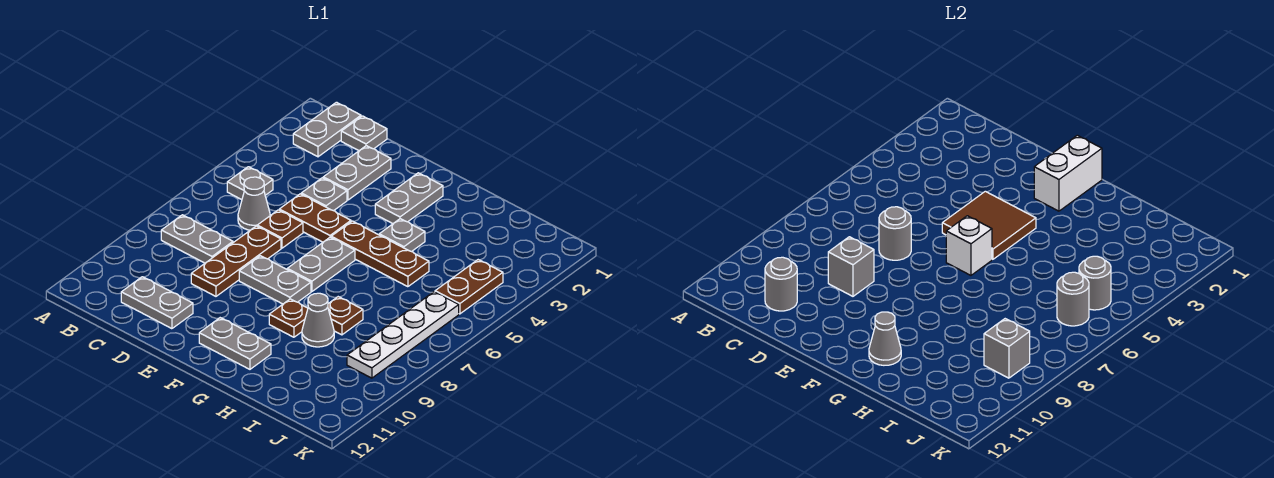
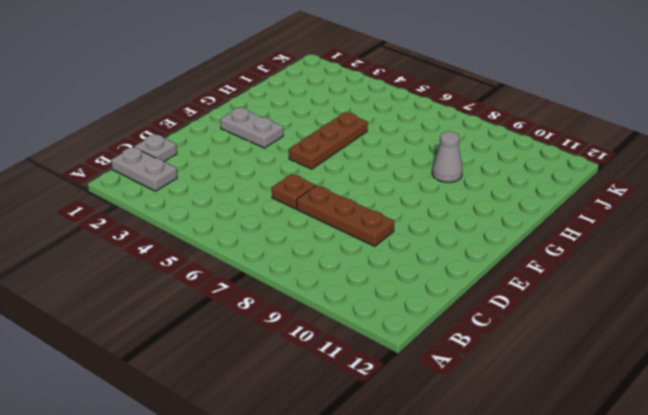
none -> grey plate B5 level 1
none -> grey plate B8:C8 level 1
none -> grey cone C6 level 1
none -> grey plate C11:D11 level 1

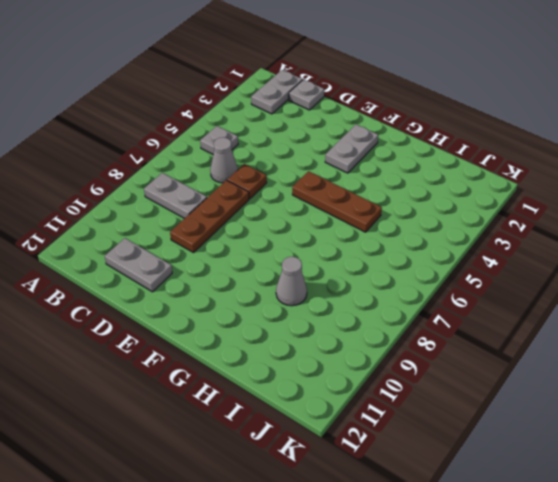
none -> grey plate D2:D3 level 1
none -> grey plate D4 level 1
none -> brown plate D5:E5 level 1
none -> grey plate E8:F8 level 1

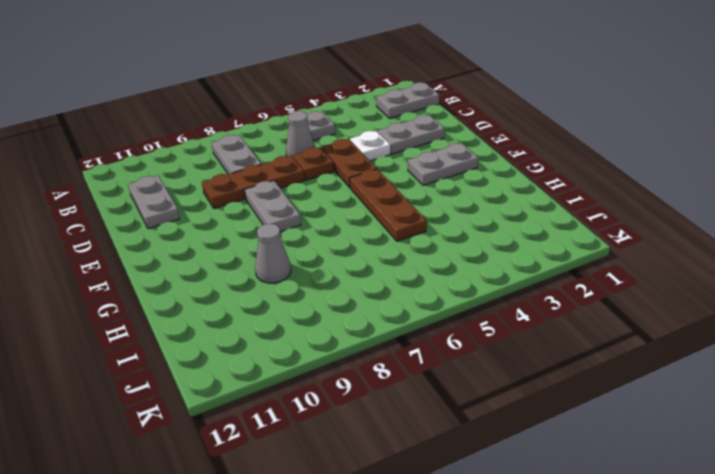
white plate D4 level 1 -> grey plate D4 level 1
none -> grey plate C1 level 1
none -> grey plate F6:F7 level 1
none -> grey plate F11:G11 level 1
none -> grey plate G4 level 1

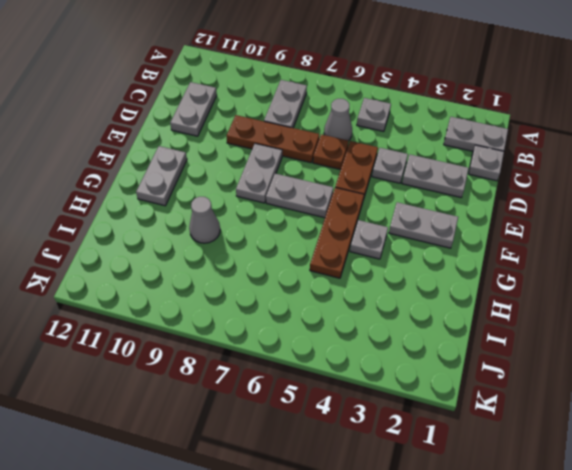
none -> brown plate G9 level 1
none -> brown plate H8 level 1
none -> brown plate J4:J5 level 1
none -> white plate J6:J9 level 1

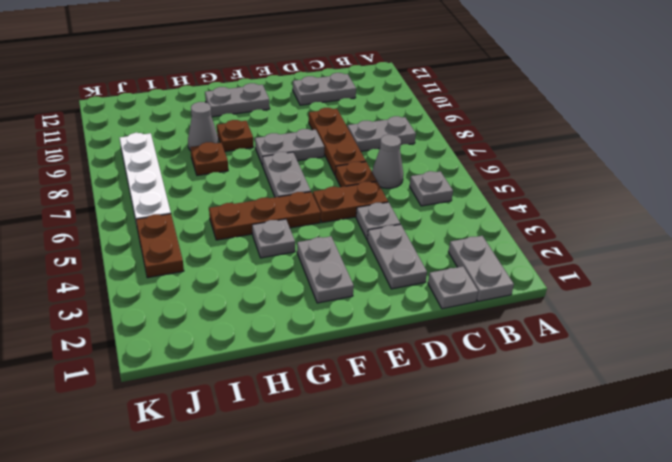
none -> grey round brick C11 level 2
none -> grey round brick D7 level 2
none -> grey brick D9 level 2
none -> brown tile E4:F5 level 2

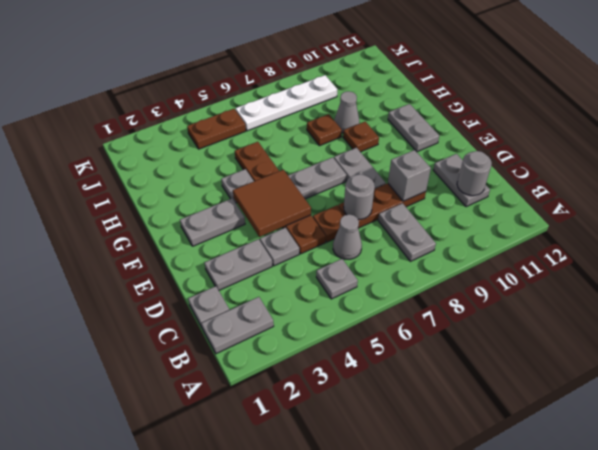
none -> white brick F1:F2 level 2
none -> white brick F6 level 2
none -> grey cone G11 level 2
none -> grey round brick J5 level 2

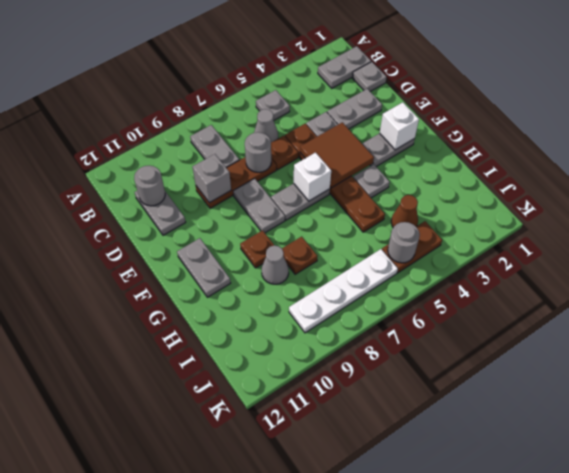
white brick F2 level 2 -> white brick F1:F2 level 2
brown cone I4 level 1 -> none
none -> grey cone G11 level 2
none -> grey round brick J6 level 2
none -> grey brick J9 level 2

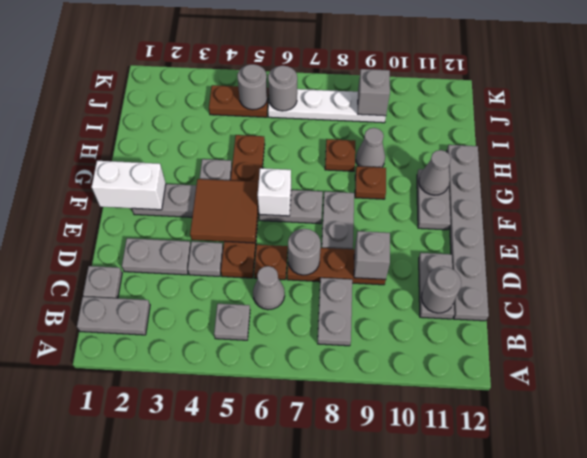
grey plate C12:H12 level 1 -> none

